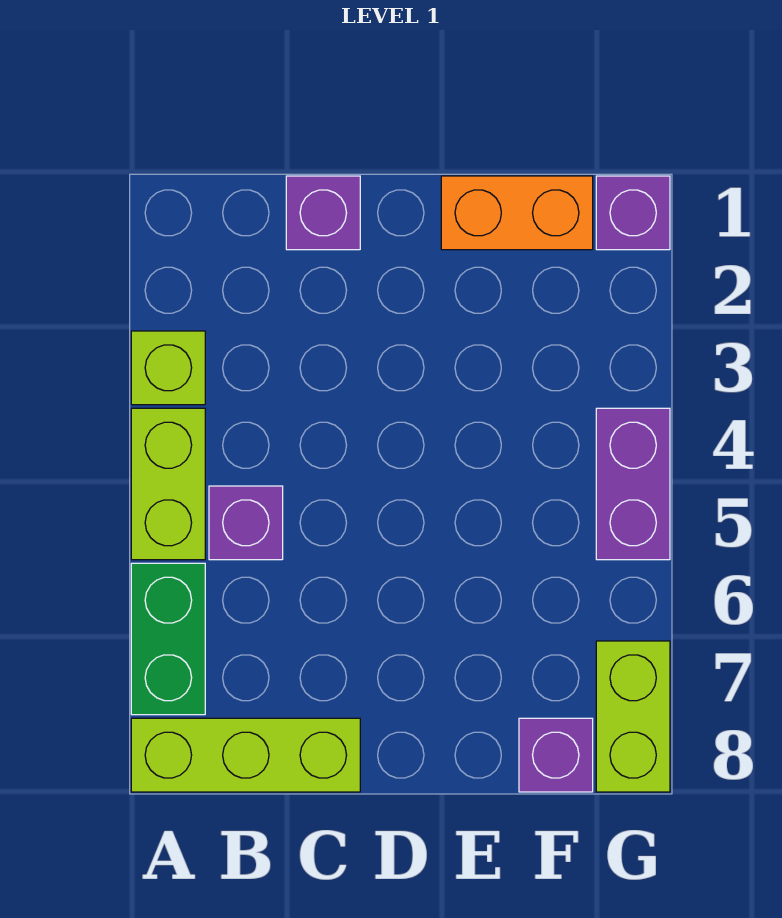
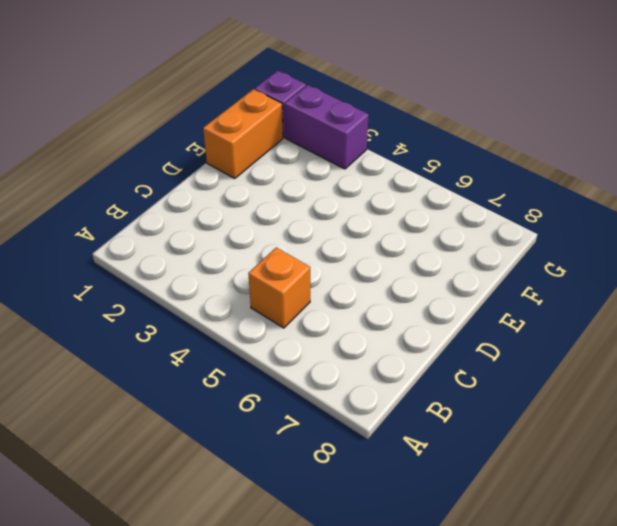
orange brick B5 level 1 -> purple brick B5 level 1
purple brick G2:G3 level 1 -> purple brick G4:G5 level 1
none -> lime brick A3 level 1
none -> lime brick A4:A5 level 1

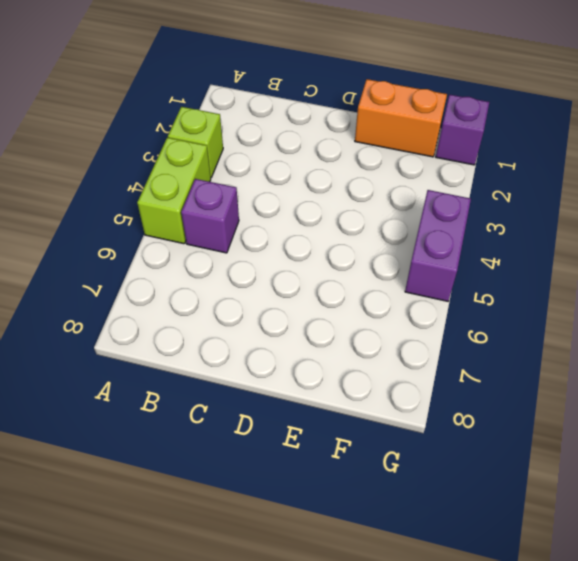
none -> green brick A6:A7 level 1
none -> lime brick A8:C8 level 1

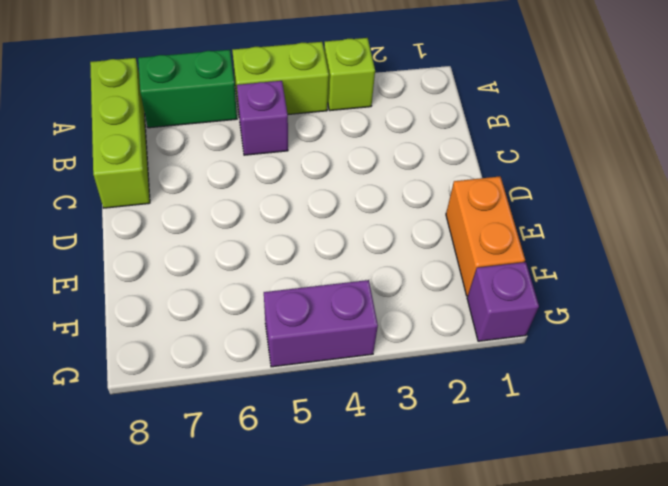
none -> purple brick C1 level 1
none -> purple brick F8 level 1

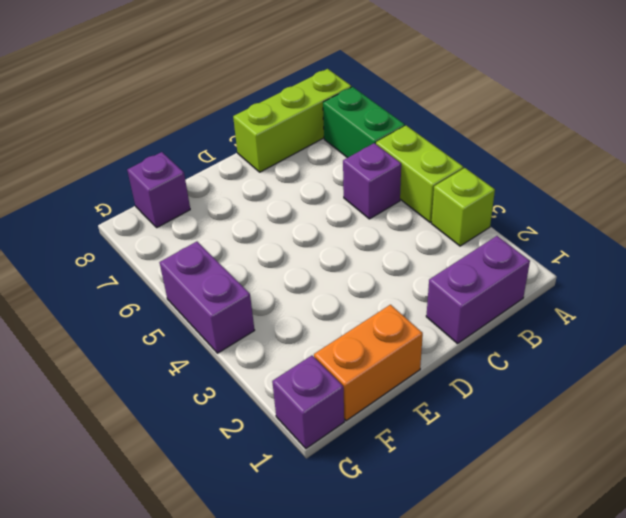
purple brick B1:C1 level 1 -> purple brick C1 level 1
none -> lime brick G7:G8 level 1

